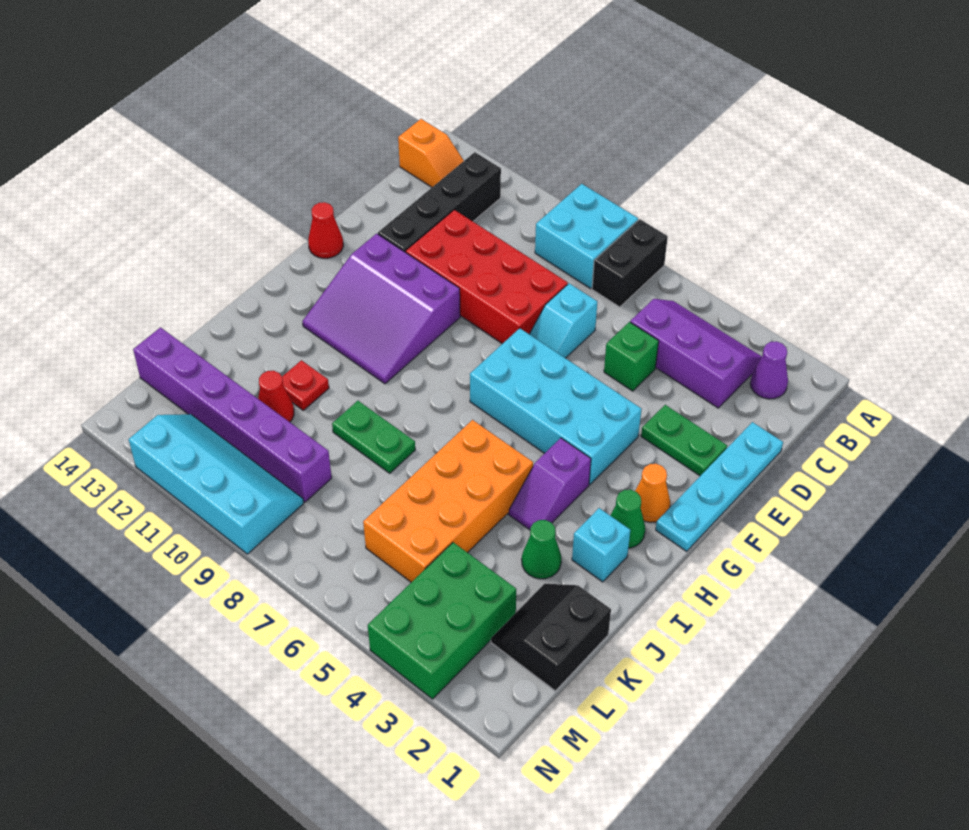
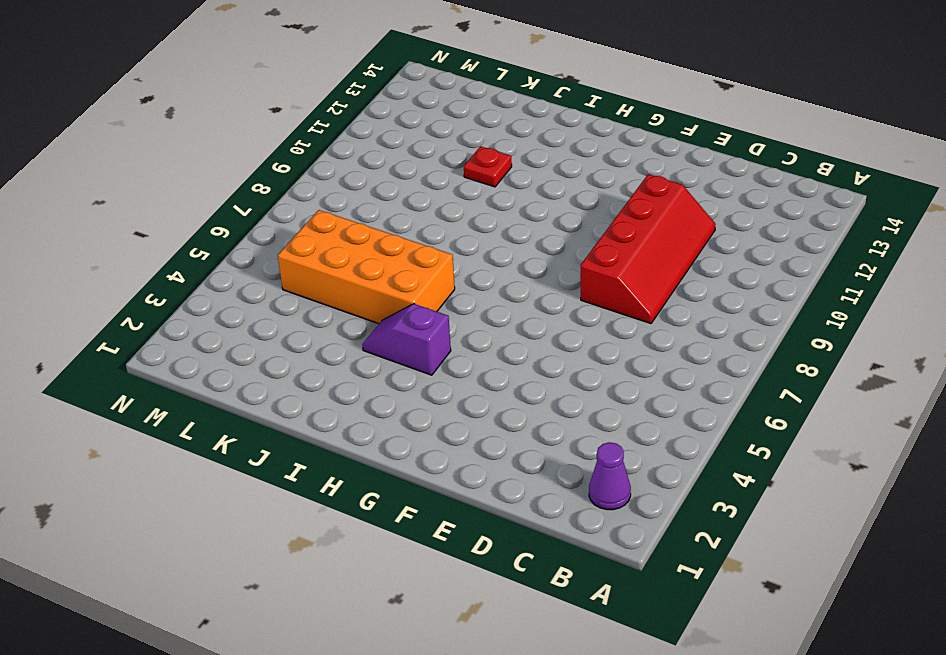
red slope D8:E11 level 1 top E -> red brick D8:E11 level 1
none -> black brick A7:B7 level 1
none -> cyan brick A8:B9 level 1
none -> purple slope B3:C5 level 1 top C

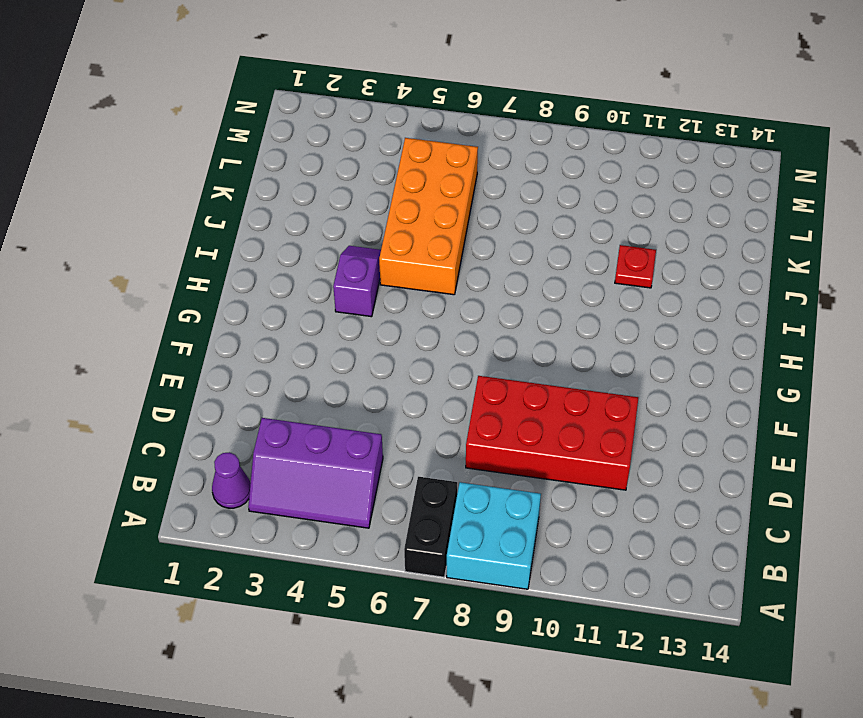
none -> black brick B12:E12 level 1
none -> orange slope B13:B14 level 1 top 14
none -> cyan plate D1:G1 level 1

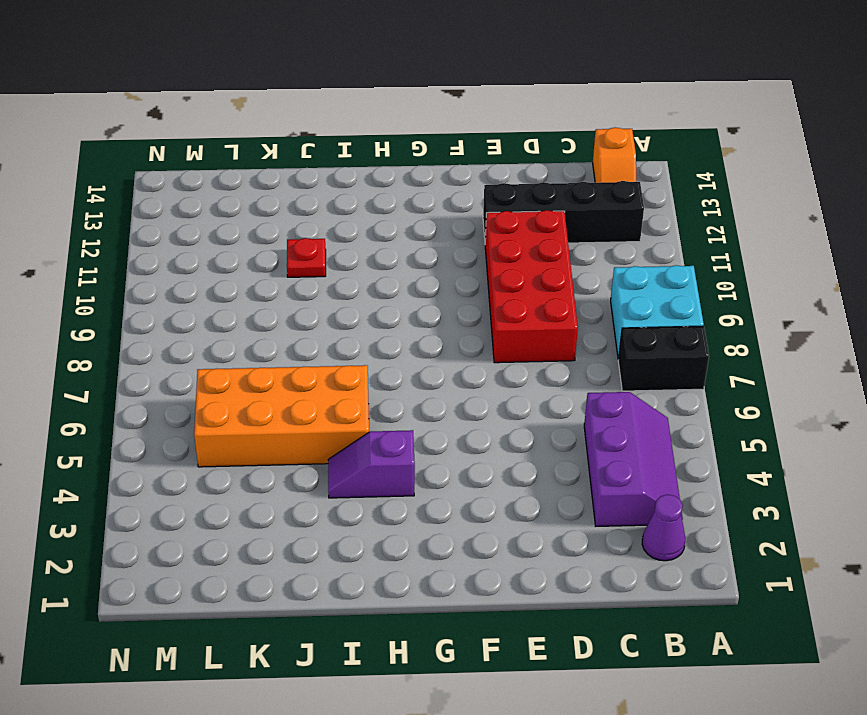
none -> cyan plate D1:G1 level 1
none -> green brick D5 level 1
none -> cyan slope D7:E7 level 1 top D

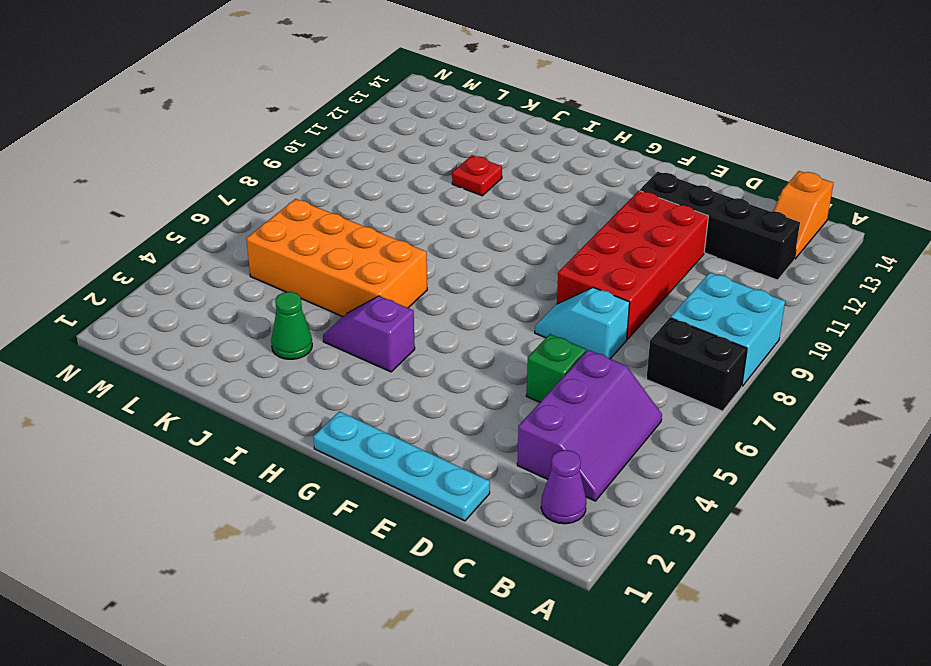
none -> green plate E2:E3 level 1
none -> cyan brick F4:G7 level 1
none -> purple slope F10:H12 level 1 top F

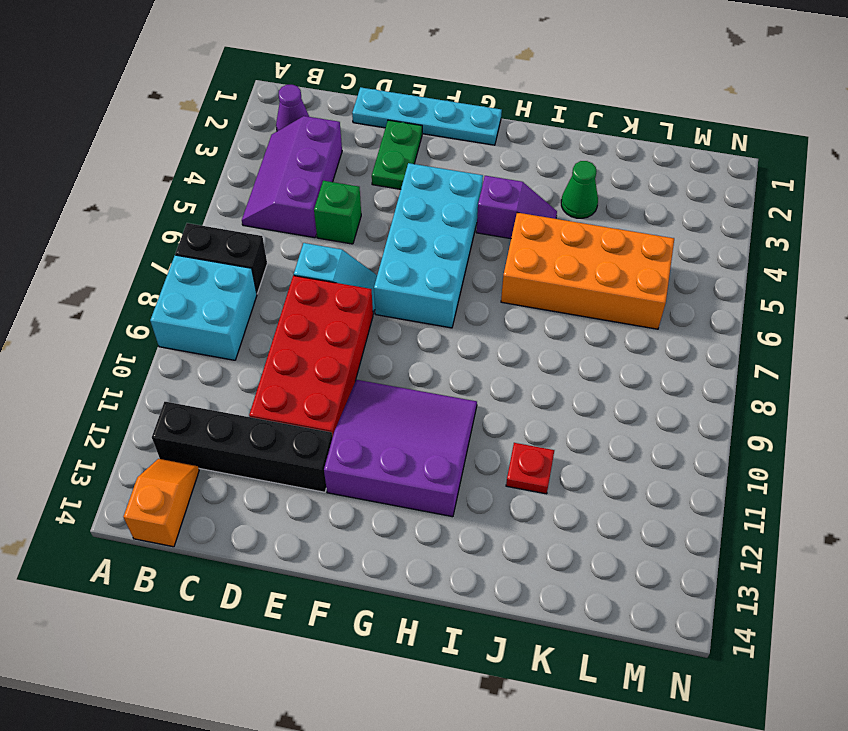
purple slope F10:H12 level 1 top 12 -> purple slope F10:H12 level 1 top F
none -> red cone F14 level 1
none -> orange cone G2 level 1
none -> green cone H2 level 1

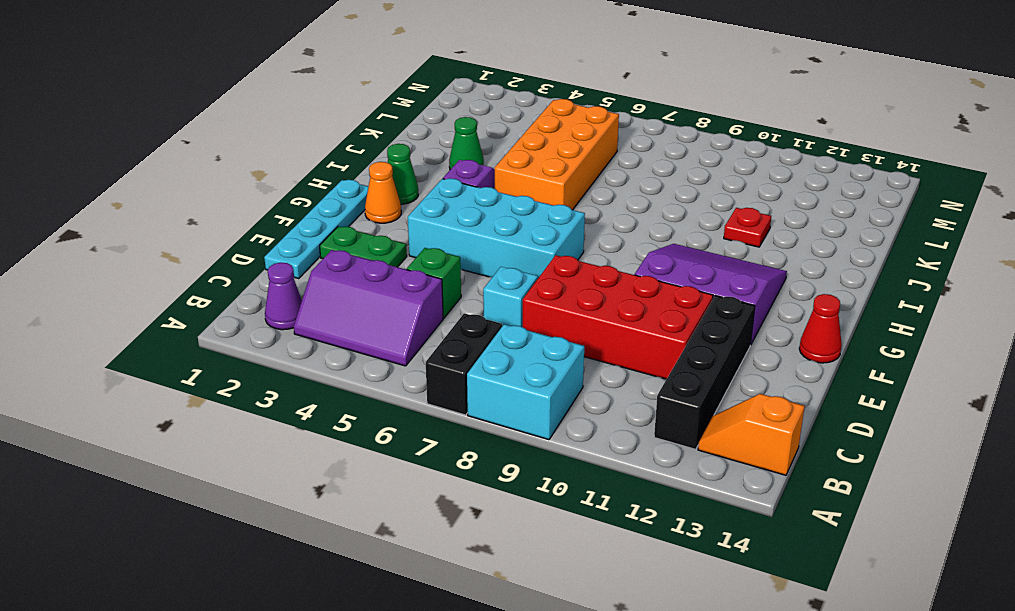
none -> cyan brick I2 level 1
none -> green plate J8:J9 level 1
none -> black slope K1:L2 level 1 top 1

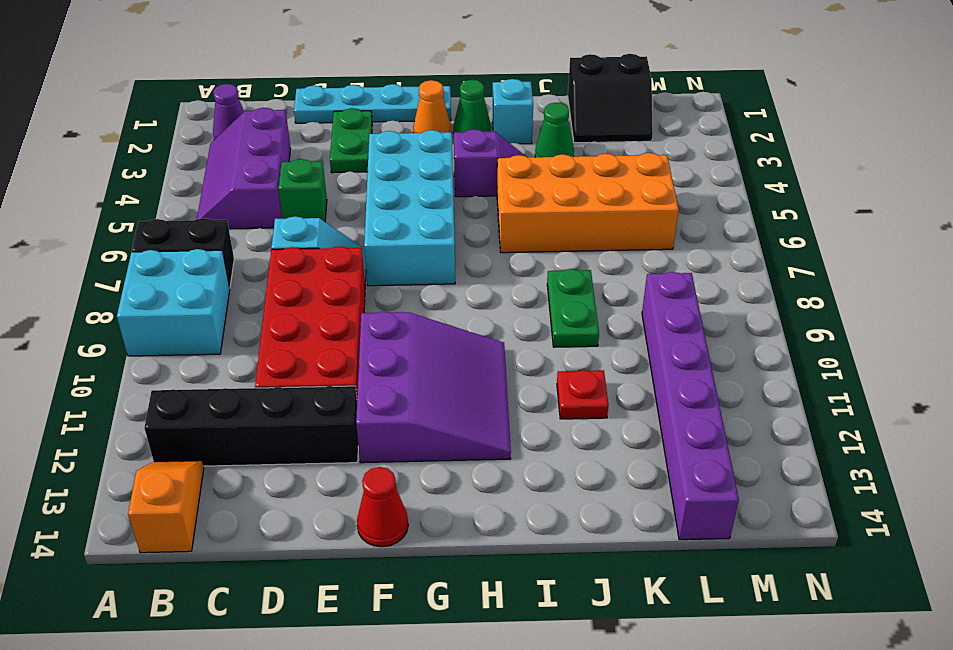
none -> red cone K11 level 1
none -> green brick L3:N4 level 1
none -> cyan slope M9:N12 level 1 top N

